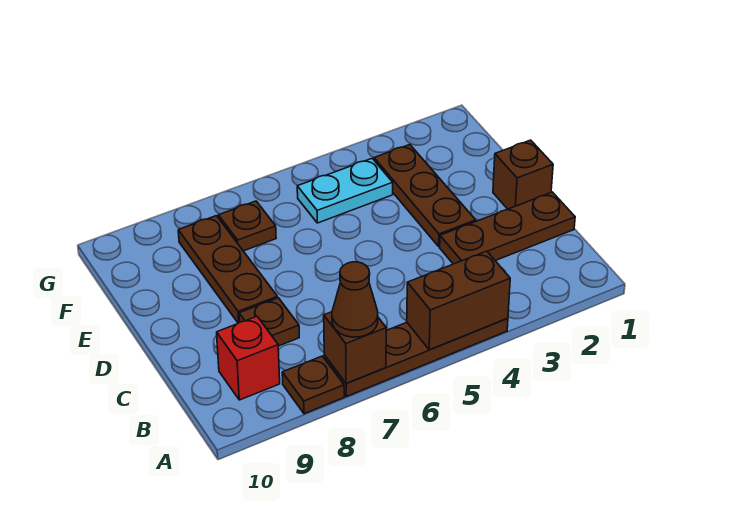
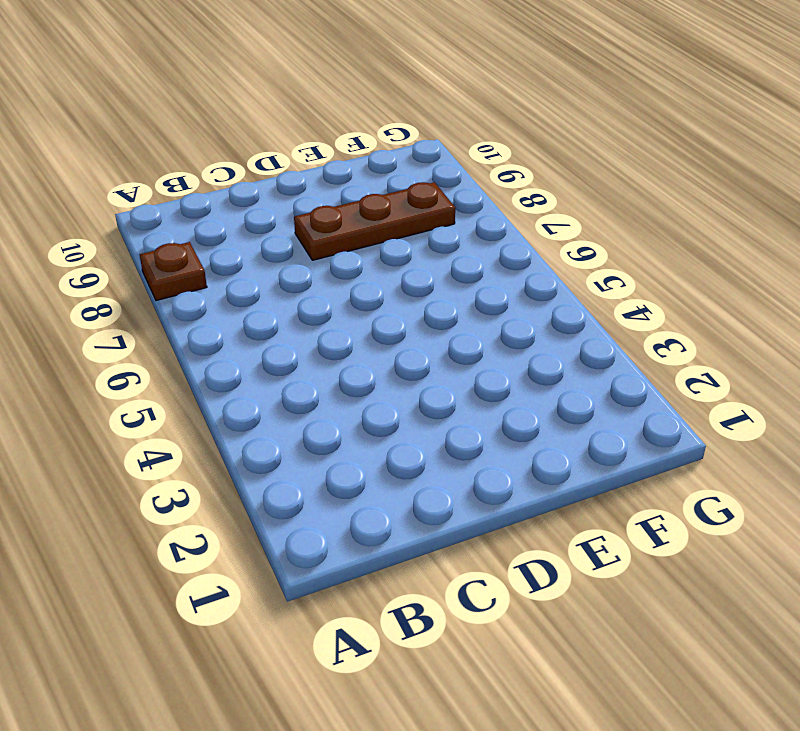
none -> brown plate A4:A7 level 1
none -> red brick B9 level 1
none -> brown plate C1:C3 level 1

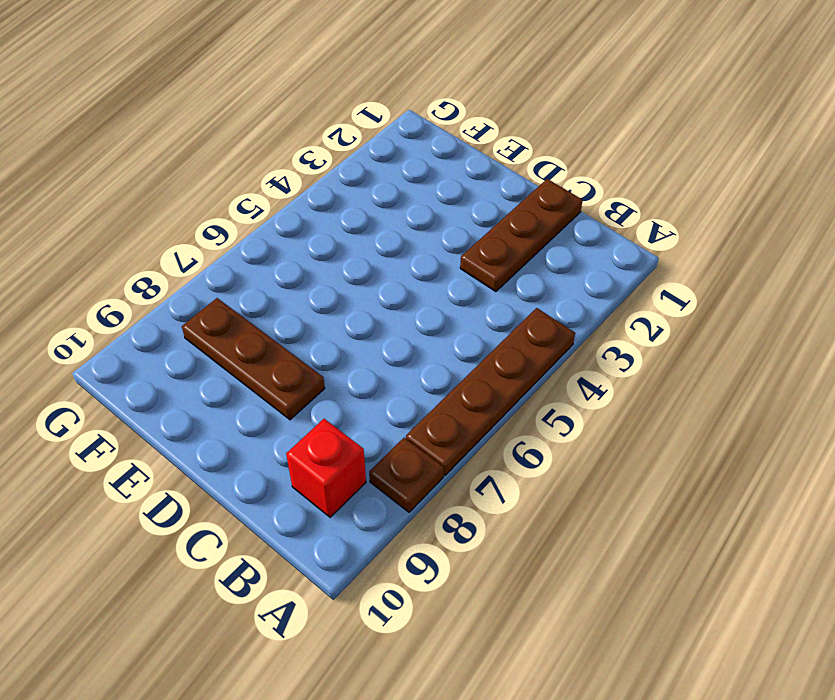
none -> brown plate C8 level 1
none -> brown brick D1 level 1
none -> brown plate D3:F3 level 1

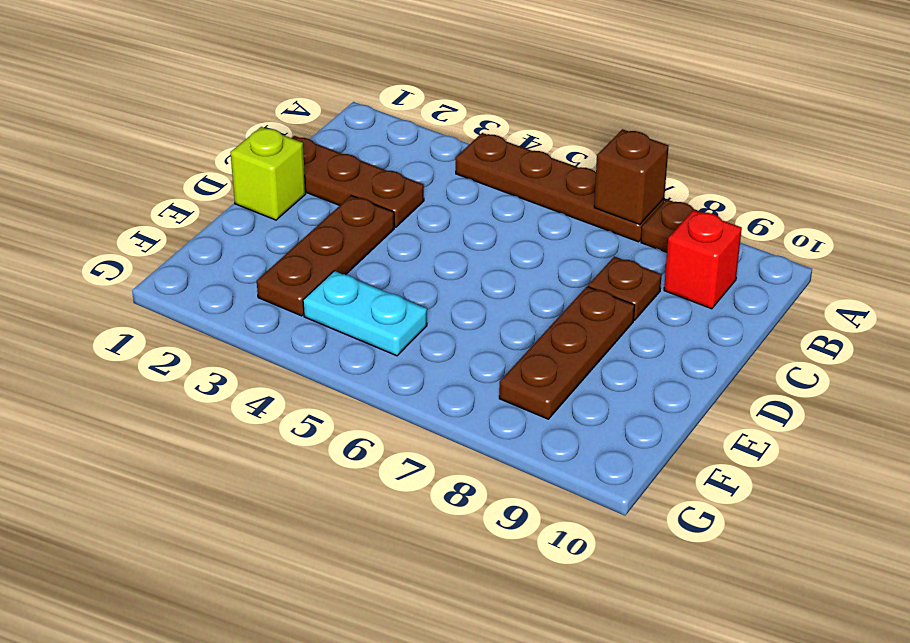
lime brick D1 level 1 -> brown brick D1 level 1
none -> brown plate F7 level 1
none -> brown brick A4:A5 level 2
none -> brown cone A7 level 3

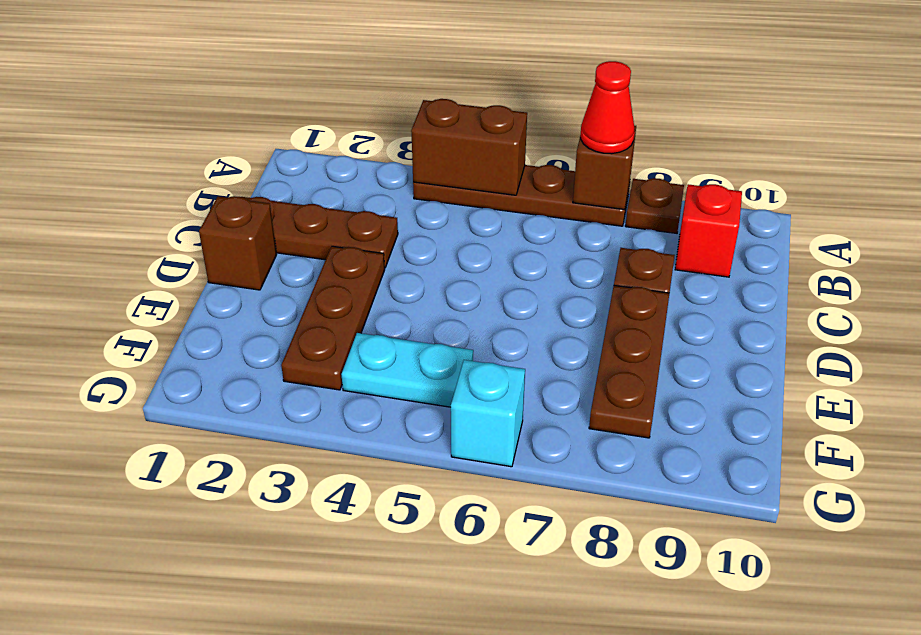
red cone A7 level 3 -> brown cone A7 level 3
cyan brick G6 level 1 -> none
none -> brown plate F7 level 1

